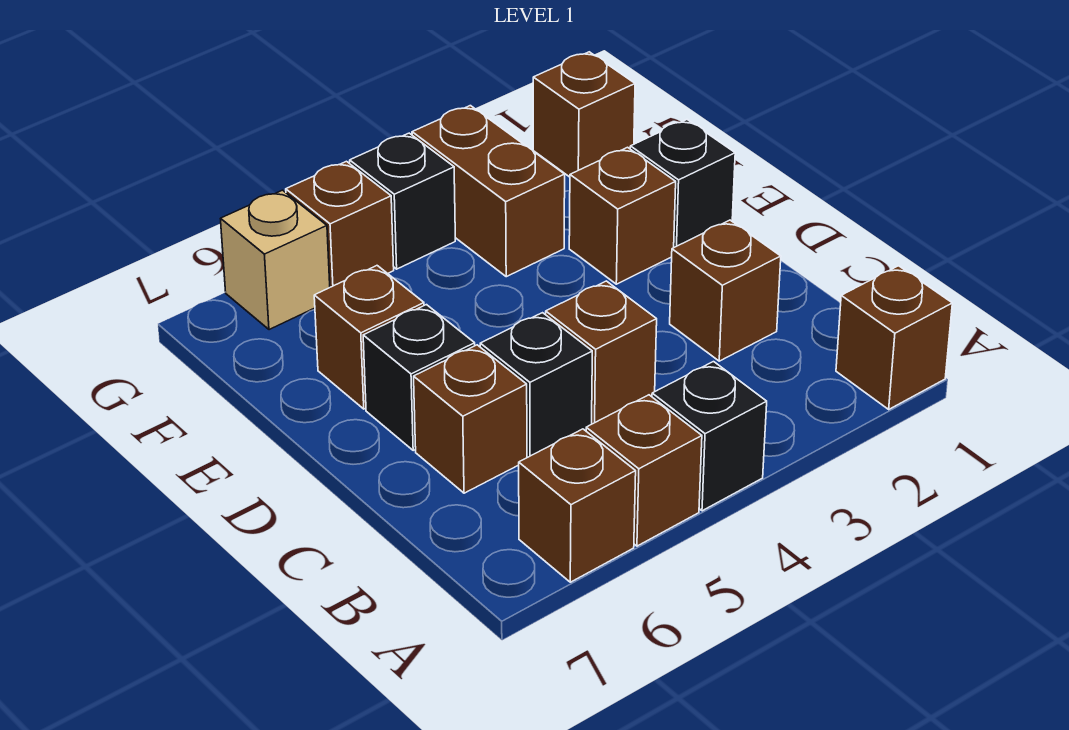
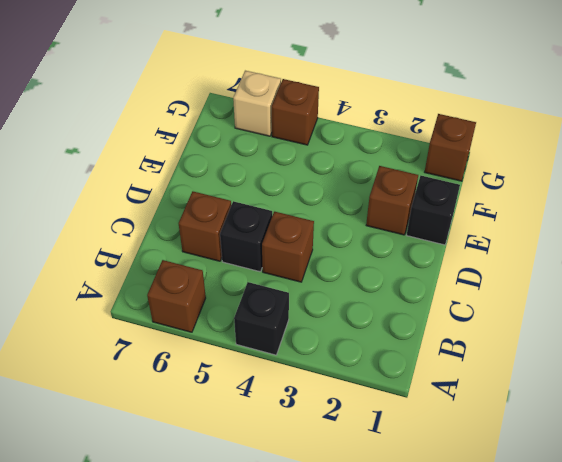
none -> brown brick A1 level 1
none -> brown brick A5 level 1
none -> brown brick C2 level 1

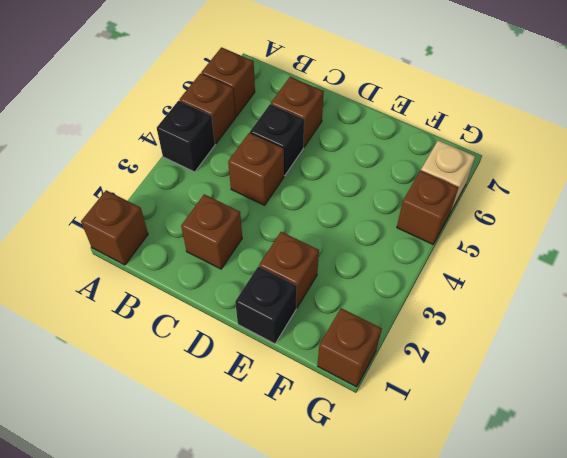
none -> black brick D6 level 1
none -> brown brick E6 level 1
none -> brown brick F3:G3 level 1

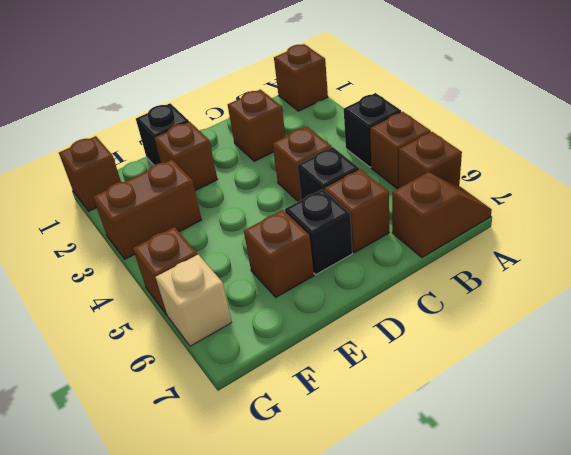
brown slope A7:B7 level 1 top B -> none
none -> black brick G4 level 1

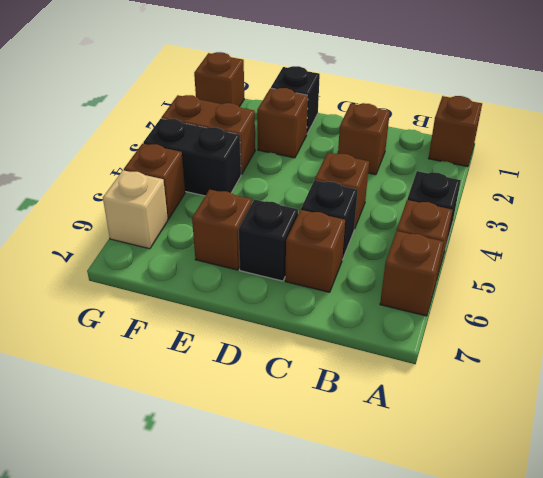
black brick F4:G4 level 1 -> black brick G4 level 1

